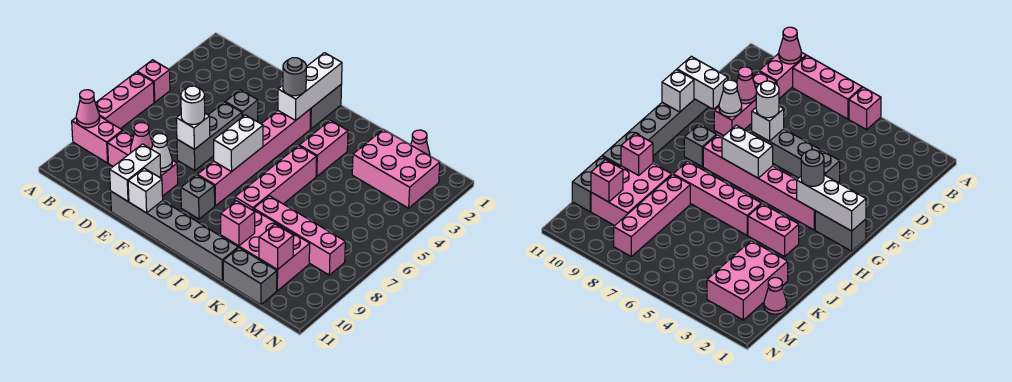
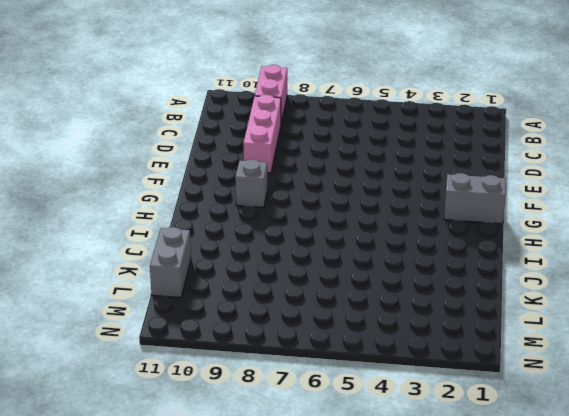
none -> pink brick A5 level 1
none -> pink brick A6:A8 level 1
none -> grey brick E4 level 1

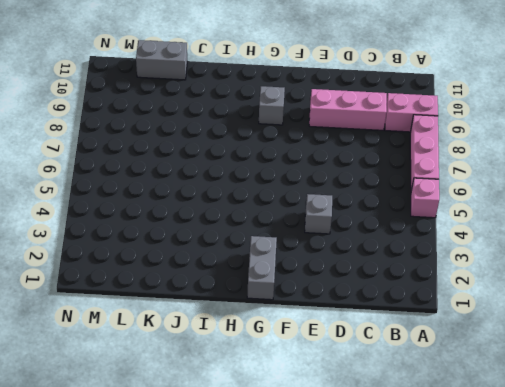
none -> grey brick E5:E7 level 1
none -> grey brick E11:J11 level 1
none -> pink brick G3:G8 level 1

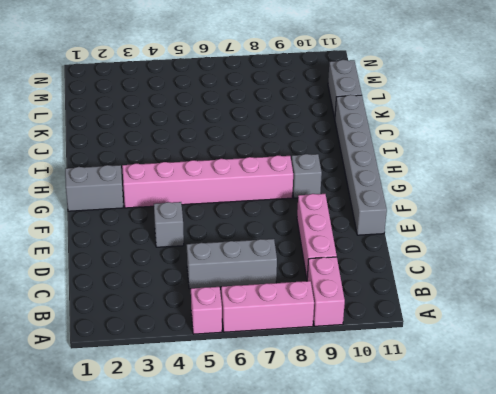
grey brick C5:C7 level 1 -> grey brick E5:E7 level 1
none -> pink brick I3:I4 level 1
none -> pink brick I5:I8 level 1
none -> pink brick J8:M8 level 1

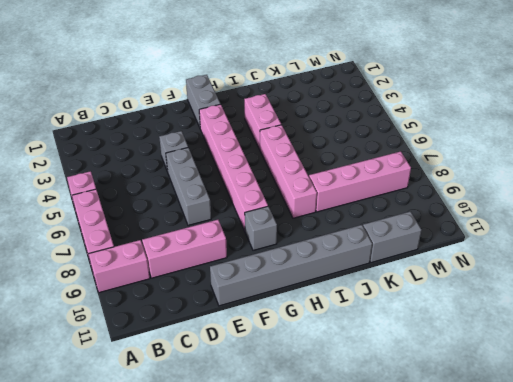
none -> pink brick J9:L10 level 1
none -> pink brick K2:M3 level 1
none -> pink cone L1 level 1

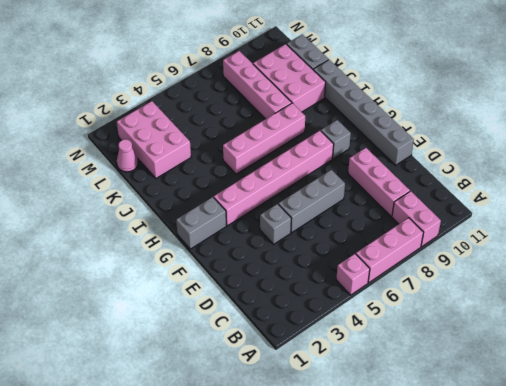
none -> pink brick I3:I4 level 1
none -> pink cone A9 level 2
none -> pink cone D9 level 2

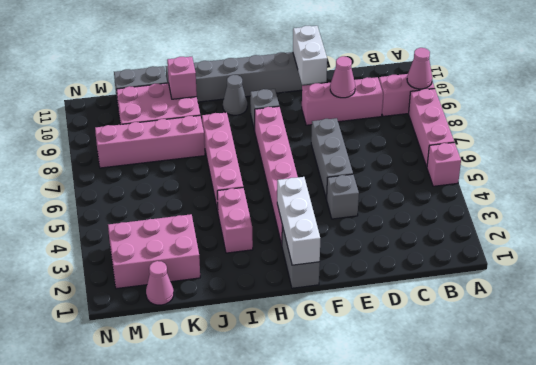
grey cone H10 level 1 -> none
none -> white brick E7 level 2
none -> white cone E9 level 2
none -> white brick F11 level 2

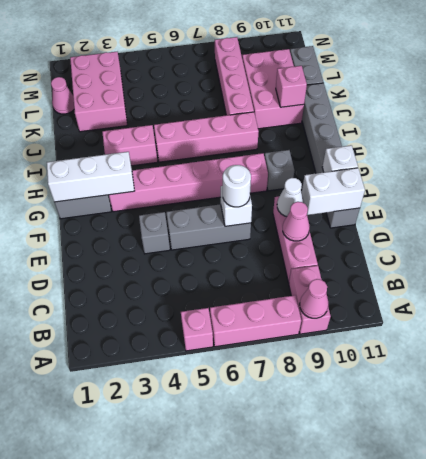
none -> white brick G6:G7 level 2
none -> pink brick L10 level 2
none -> grey round brick G3 level 3

